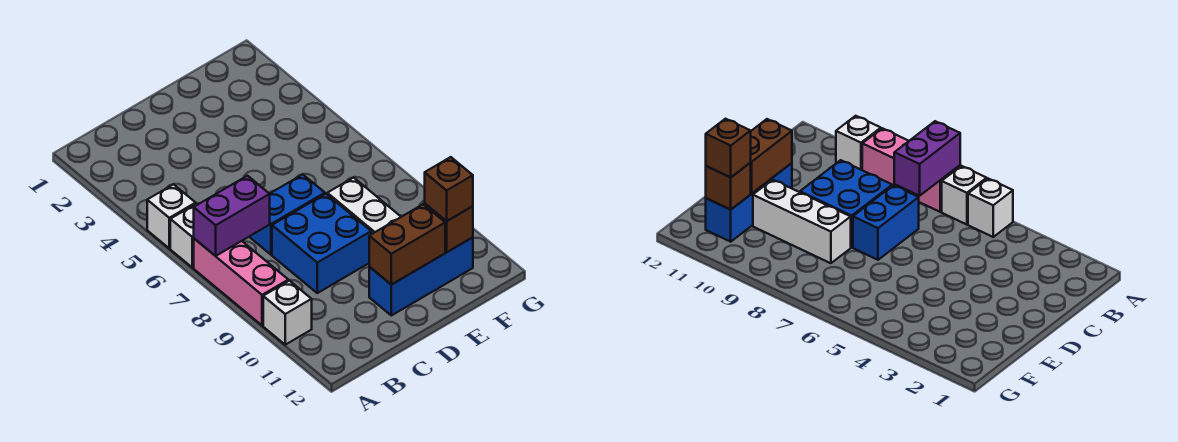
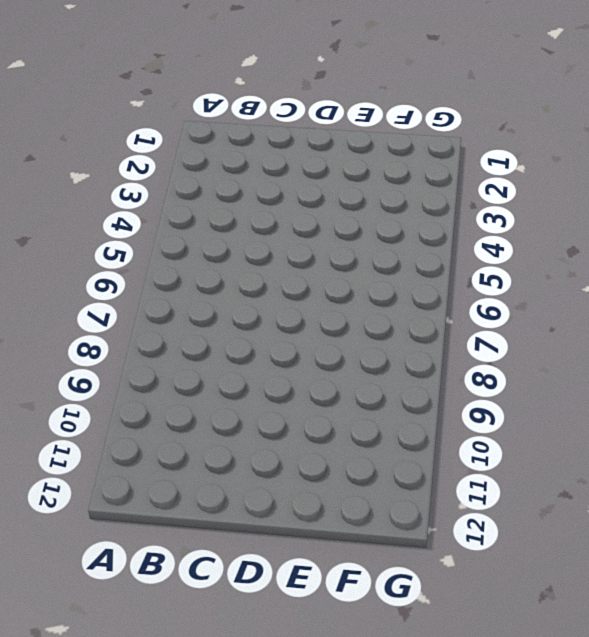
none -> white brick A5 level 1
none -> white brick A6 level 1
none -> pink brick A7:A9 level 1

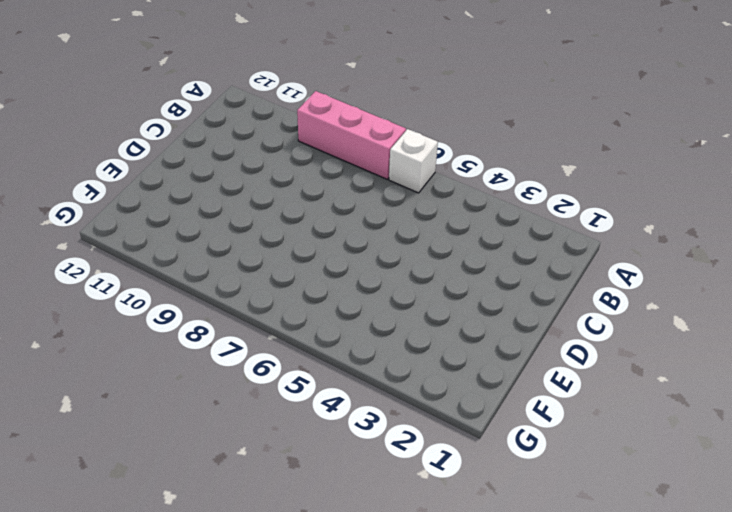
none -> white brick A5 level 1
none -> white brick A10 level 1
none -> blue brick C7:D7 level 1

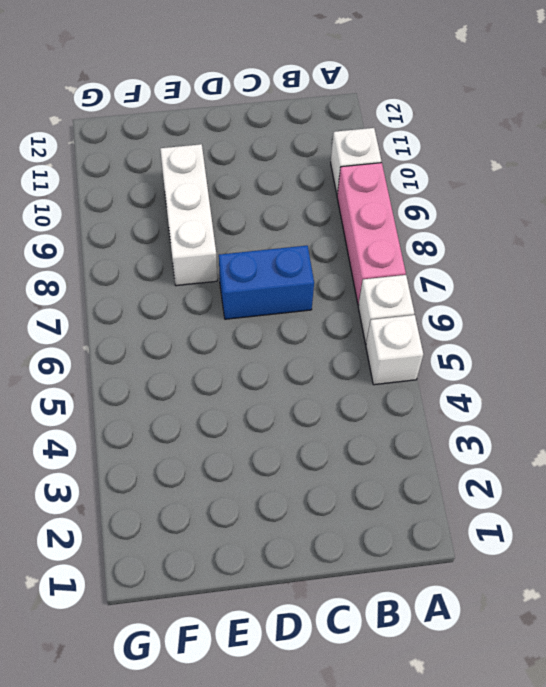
none -> blue brick C8:D9 level 1
none -> blue brick D11:F11 level 1
none -> purple brick A7:B7 level 2

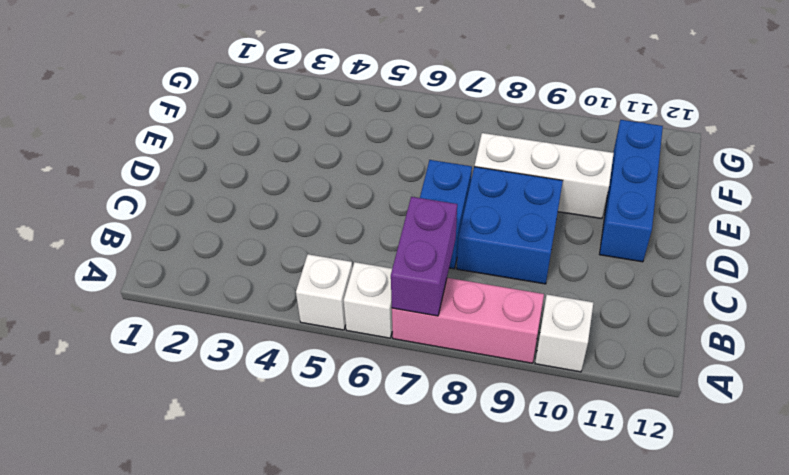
none -> brown brick D11:E11 level 2
none -> brown brick F11 level 2
none -> brown brick F11 level 3

